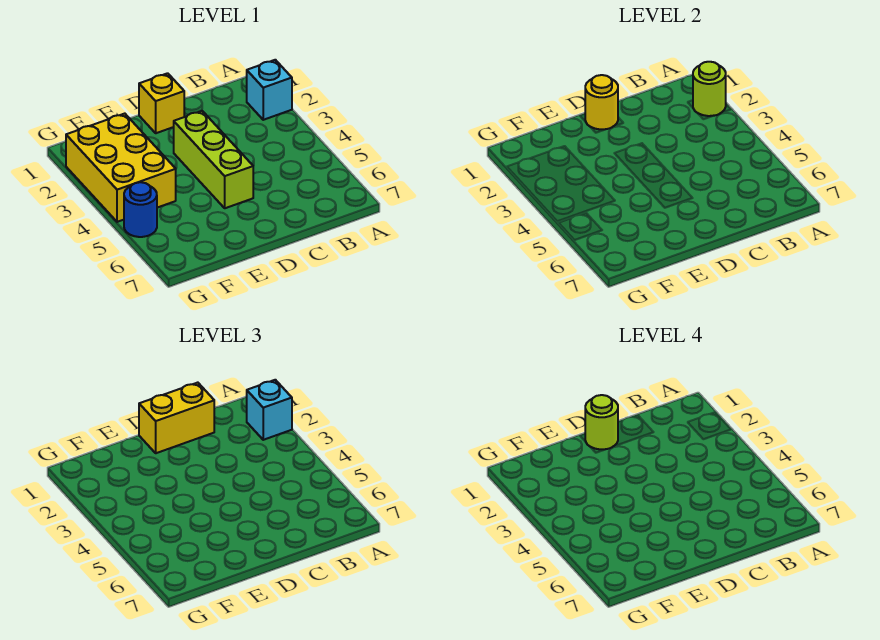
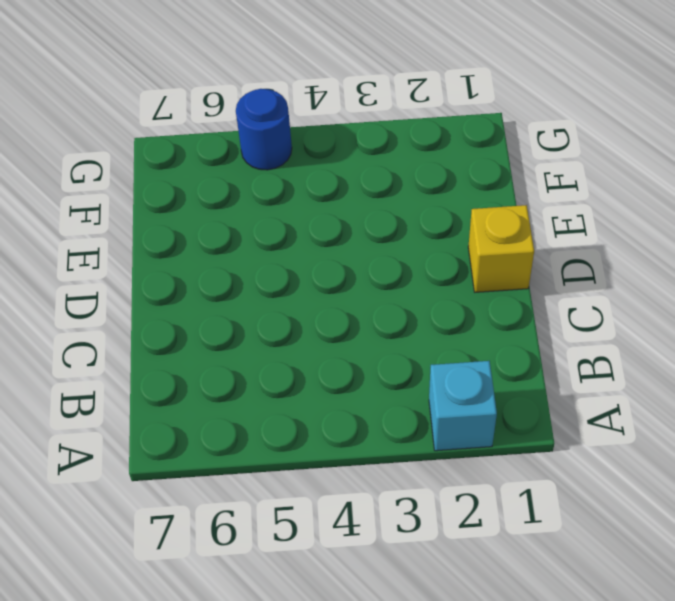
none -> lime brick D3:D5 level 1
none -> yellow brick F2:G4 level 1

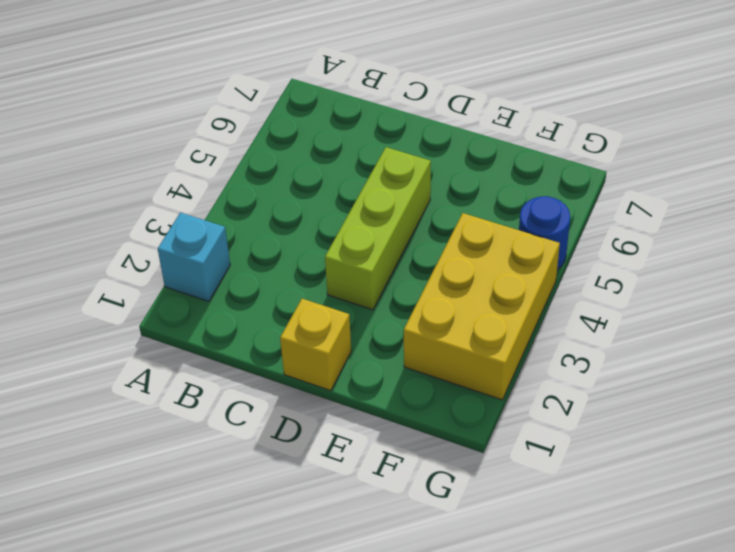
none -> lime round brick A2 level 2
none -> yellow round brick D1 level 2

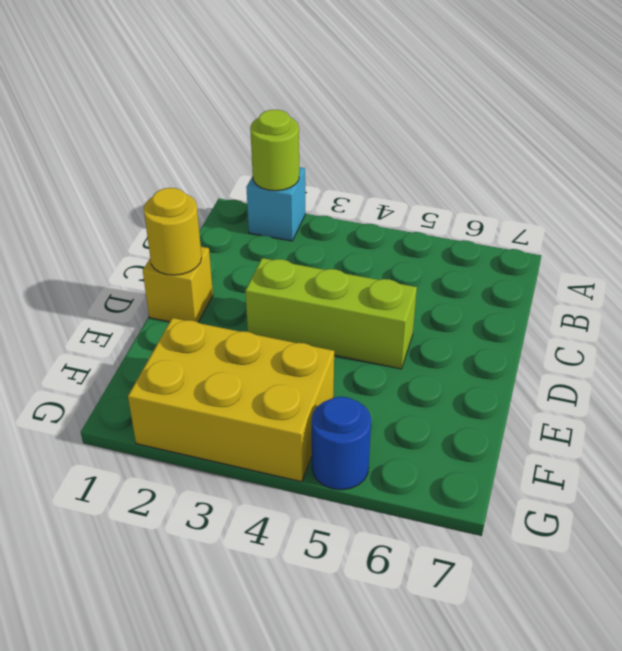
none -> cyan brick A2 level 3
none -> yellow brick C1:D1 level 3

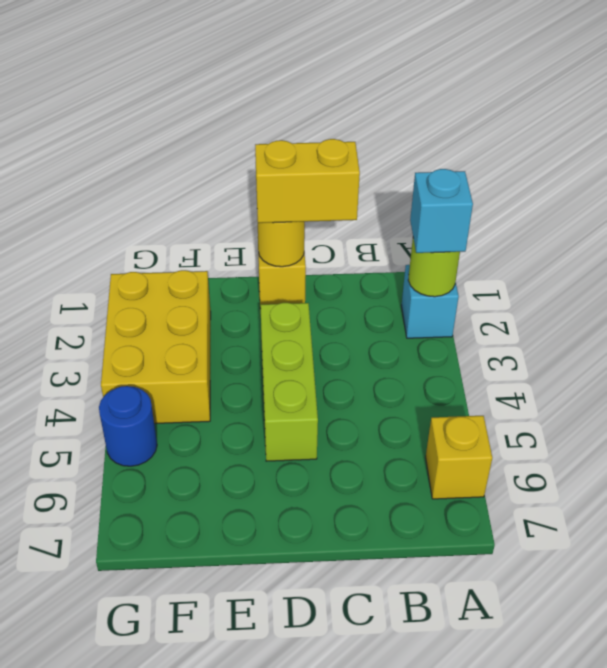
yellow brick A6 level 1 -> none
none -> lime round brick D1 level 4

